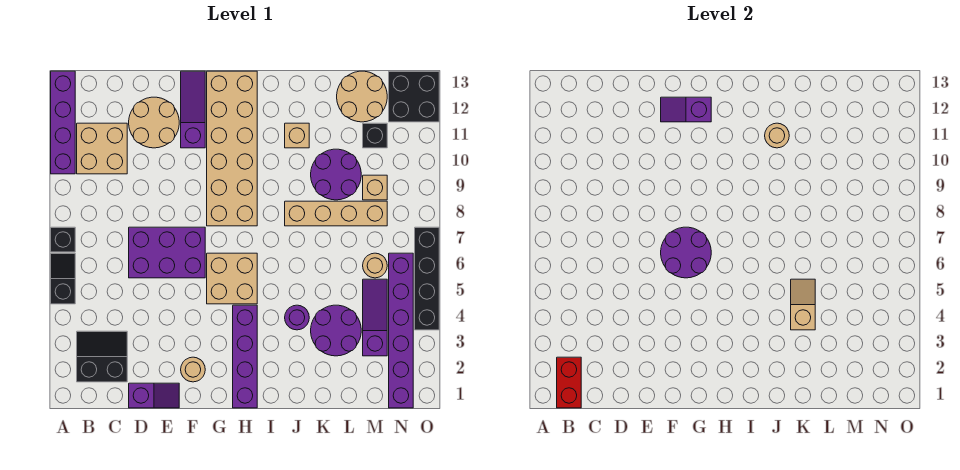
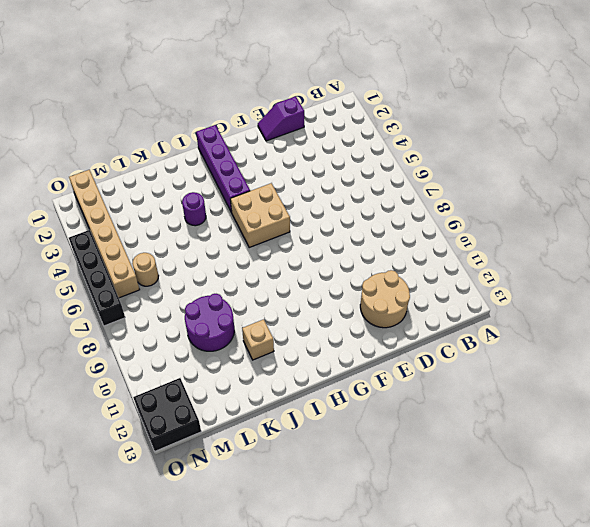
tan brick N1:N6 level 1 -> purple brick N1:N6 level 1
none -> black slope A5:A6 level 1 top 5
none -> black brick A7 level 1
none -> purple brick A10:A13 level 1
none -> black slope B2:C3 level 1 top 2

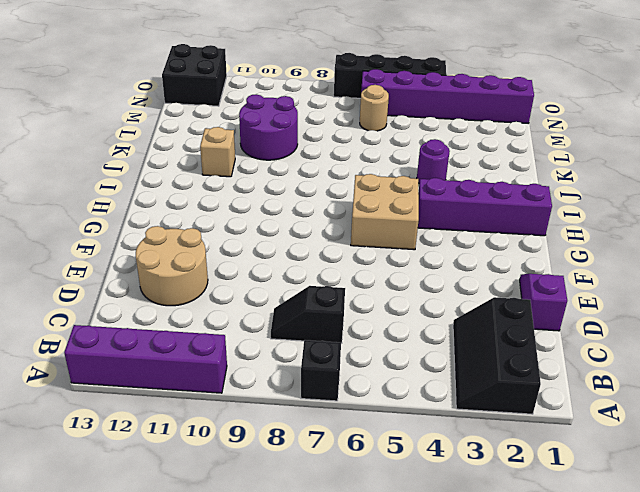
black slope A2:C3 level 1 top 2 -> black slope B2:C3 level 1 top 2
black slope C7:C8 level 1 top 7 -> black slope A5:A6 level 1 top 5
none -> tan brick B10:C11 level 1
none -> purple brick D6:F7 level 1
none -> tan round brick F2 level 1
none -> purple slope F11:F13 level 1 top 11

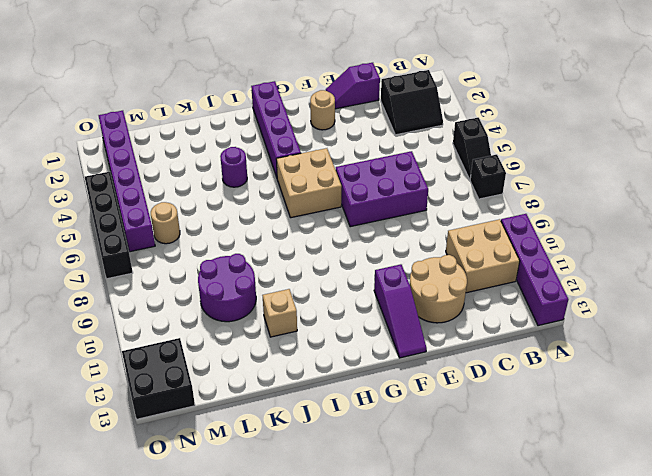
none -> tan brick G8:H13 level 1
none -> tan brick J8:M8 level 1
none -> purple round brick K3:L4 level 1
none -> tan round brick L12:M13 level 1

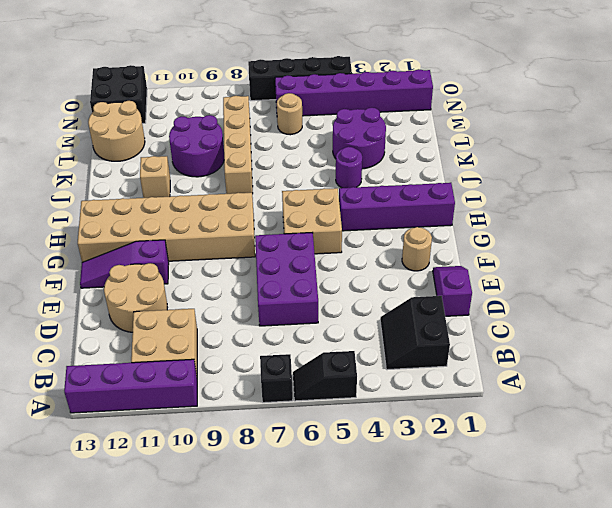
none -> purple slope M3:M5 level 1 top 3
none -> tan brick M9 level 1
none -> black brick M11 level 1
none -> red brick B1:B2 level 2

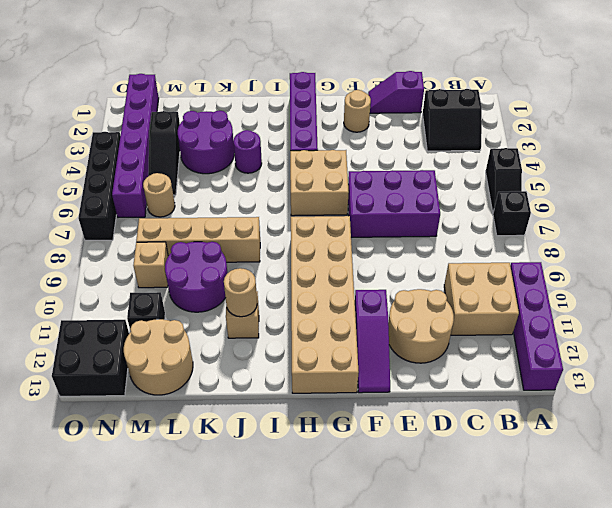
black slope M3:M5 level 1 top 3 -> purple slope M3:M5 level 1 top 3
none -> red brick B1:B2 level 2
none -> purple round brick F6:G7 level 2
none -> purple slope F12:G12 level 2 top G
none -> tan slope K4:K5 level 2 top 4

